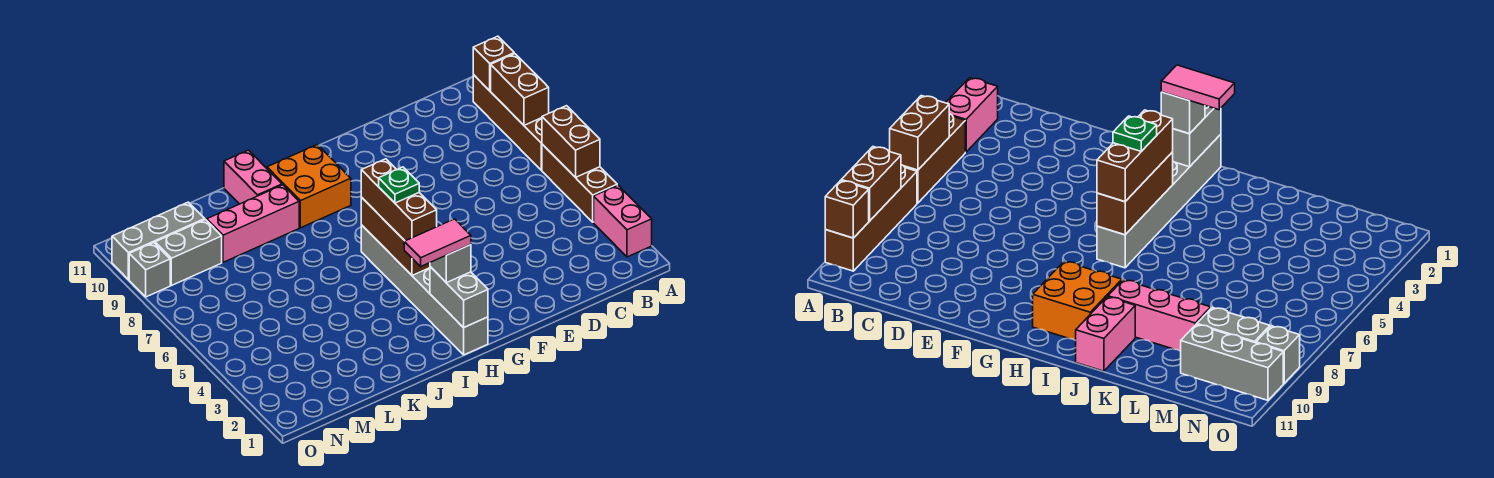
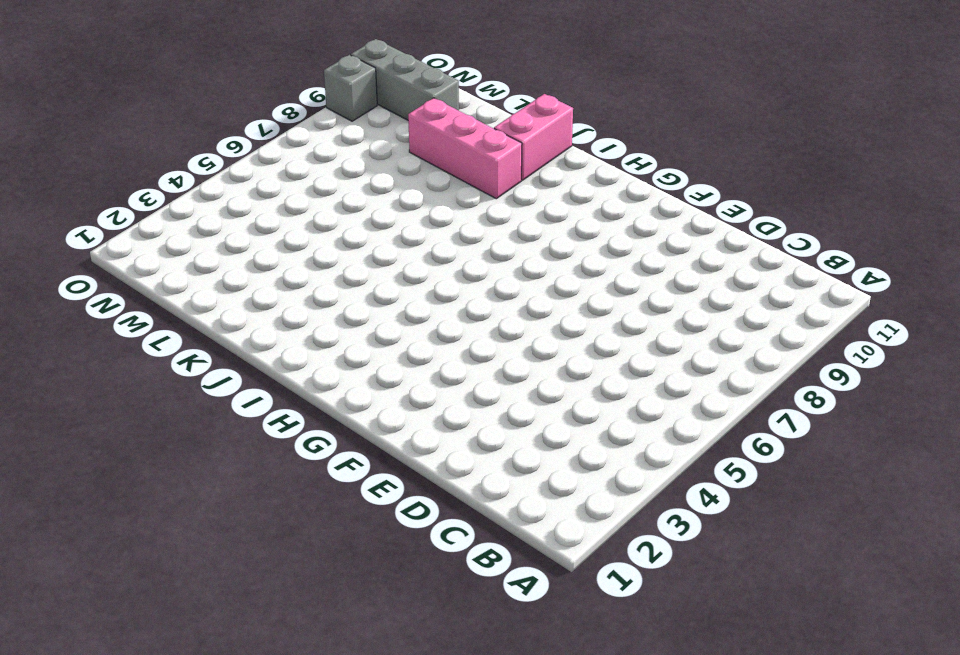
none -> pink brick A2:A3 level 1
none -> brown brick A4:A6 level 1
none -> brown brick A7:A10 level 1

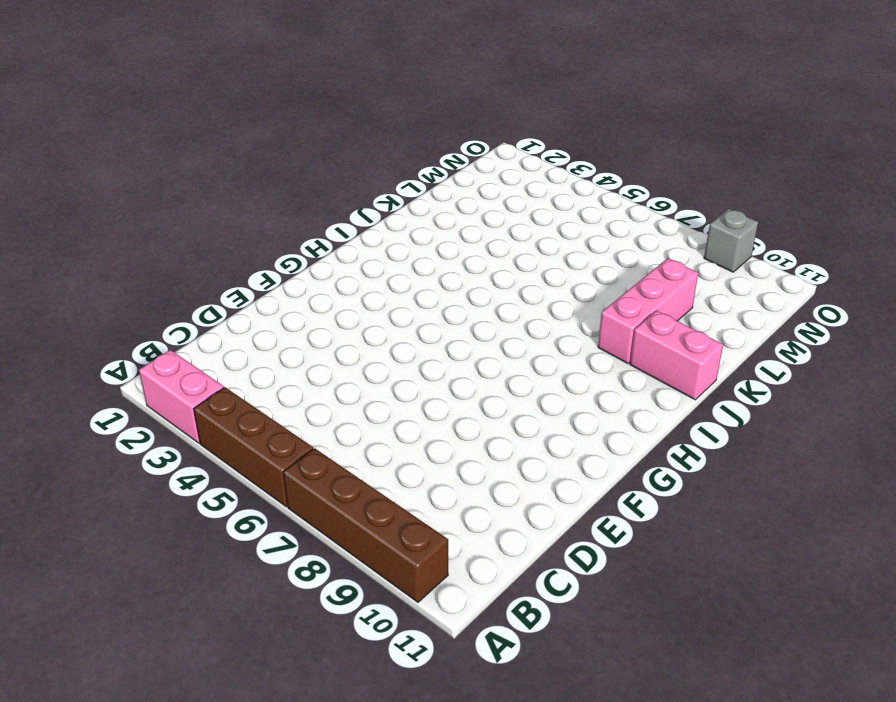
none -> grey brick H1:H6 level 1
none -> orange brick H9:I10 level 1
none -> grey brick M9:N9 level 1

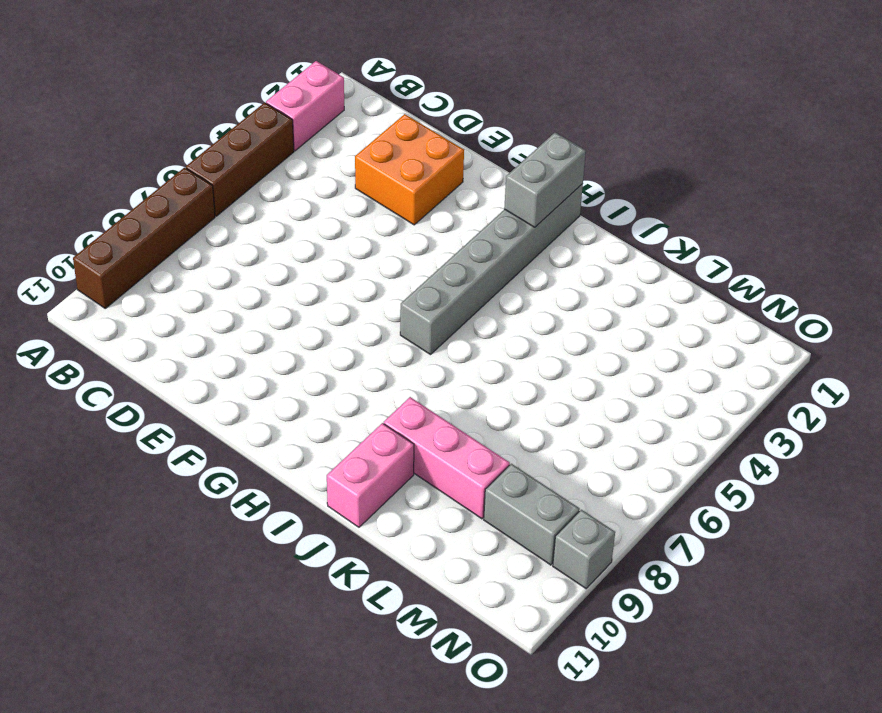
orange brick D2:E3 level 1 -> orange brick H9:I10 level 1
none -> grey brick M10:O10 level 1
none -> brown brick A5:A6 level 2
none -> brown brick A8:A9 level 2

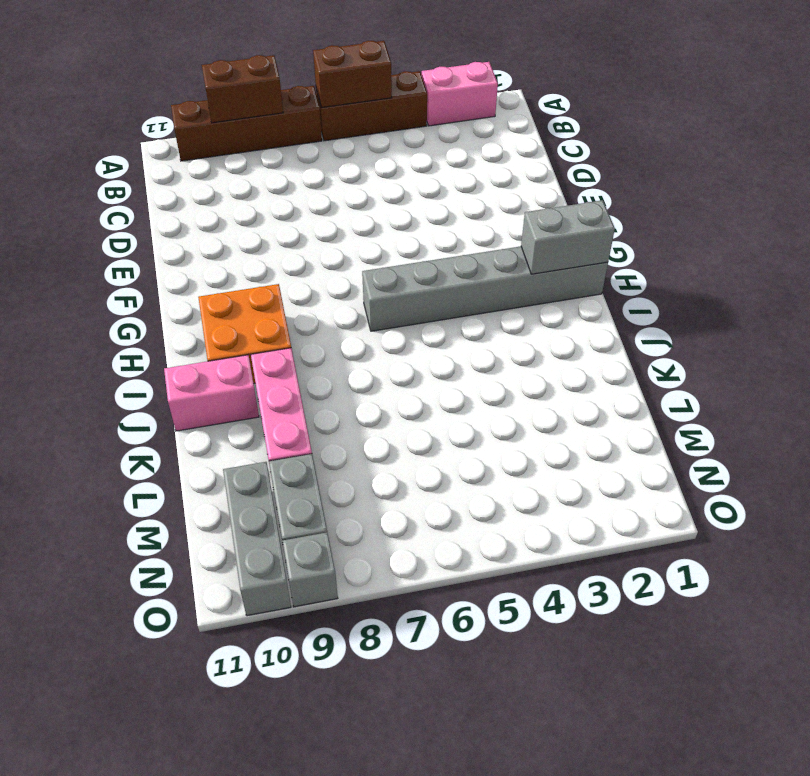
none -> brown brick A10 level 2
none -> brown brick H4:H6 level 2
none -> grey brick H2 level 3

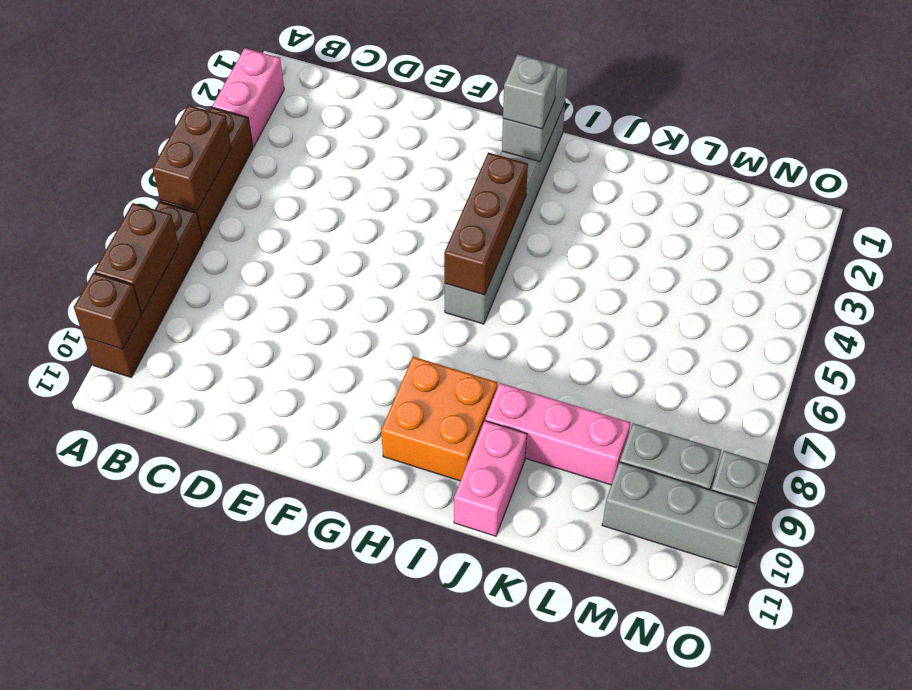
none -> brown brick H4:H6 level 3
none -> pink tile H2:I2 level 4
none -> green plate H5 level 4

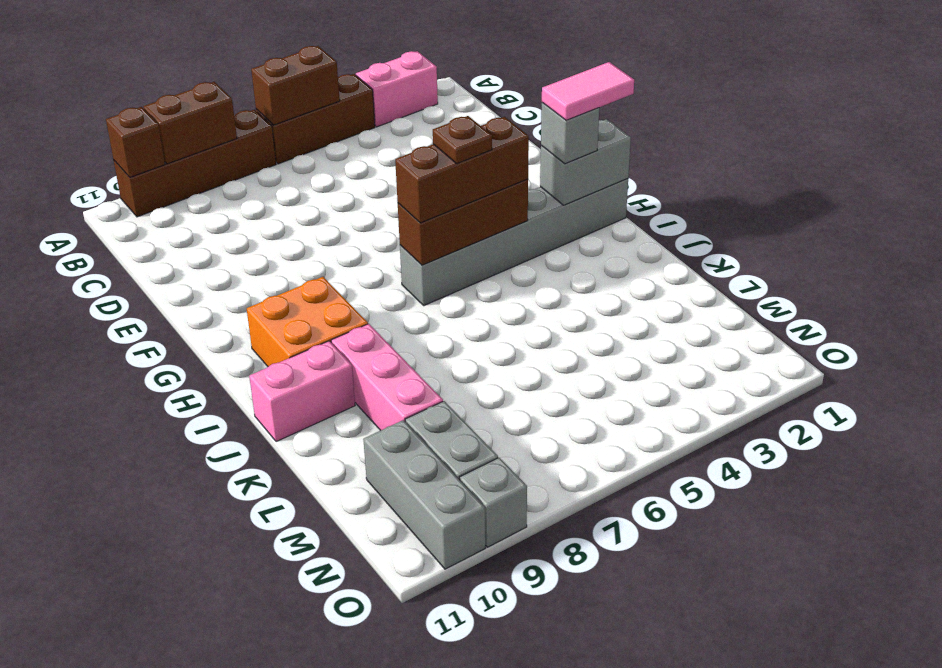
pink tile H1:H2 level 4 -> pink tile H2:I2 level 4
brown plate H5 level 4 -> green plate H5 level 4

